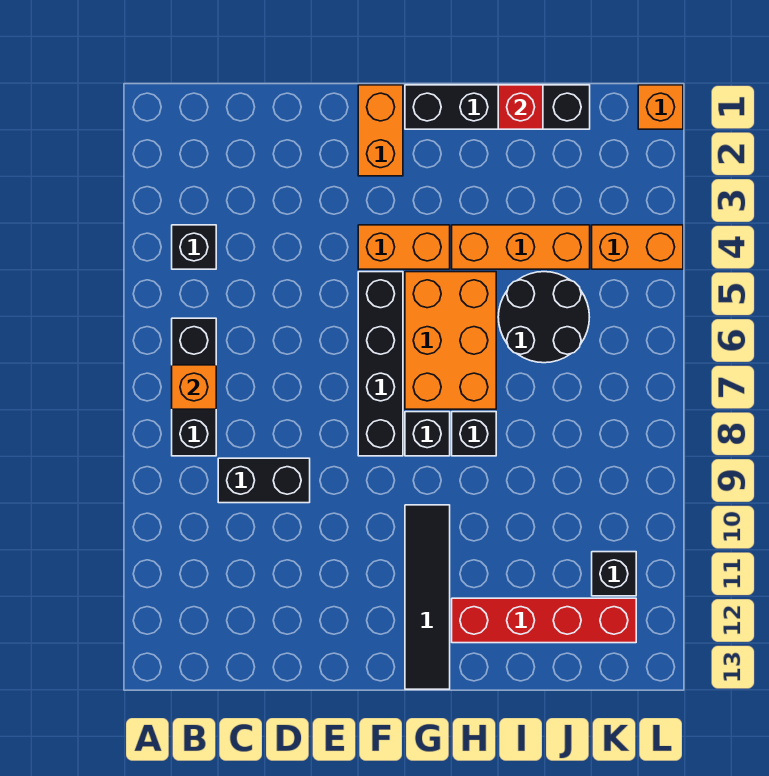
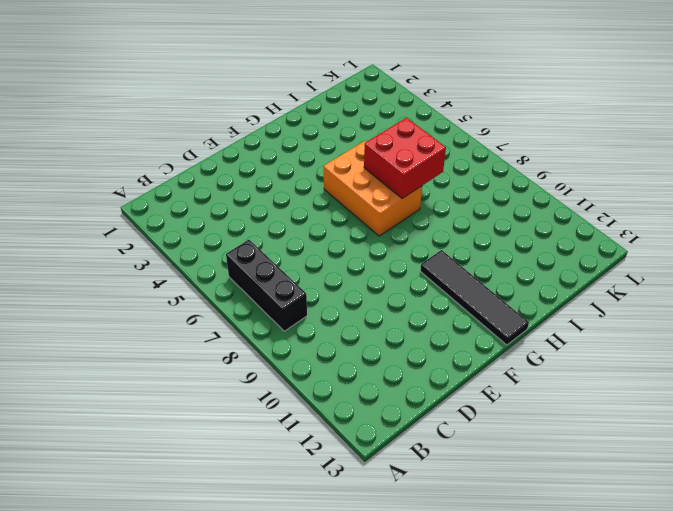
red brick H6:I7 level 2 -> none
none -> black brick B4 level 1
none -> black brick C9:D9 level 1
none -> orange brick F1:F2 level 1

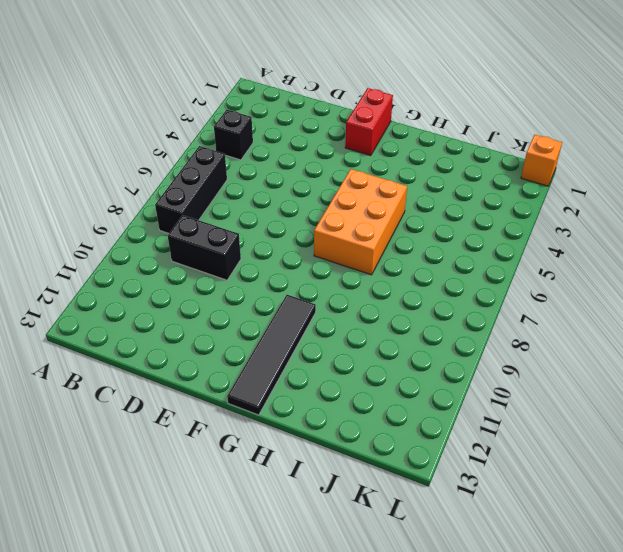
red brick F1:F2 level 1 -> orange brick F1:F2 level 1
none -> orange brick F4:G4 level 1
none -> black brick F5:F8 level 1
none -> black brick G1:J1 level 1

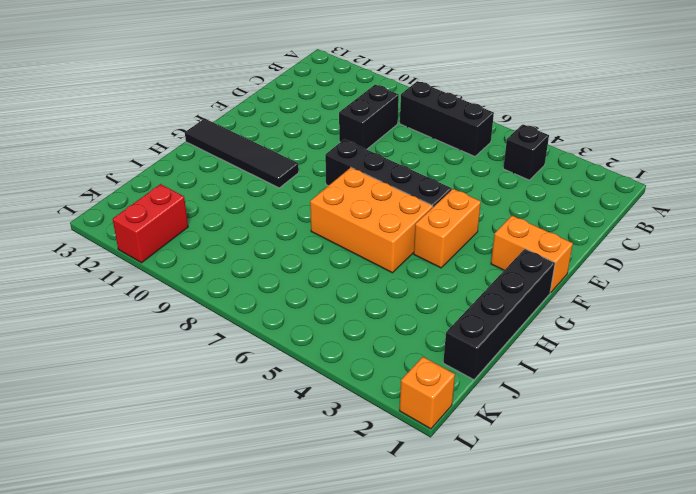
red brick K11:L11 level 1 -> black brick K11 level 1
none -> black brick G8 level 1
none -> orange brick H4:J4 level 1
none -> black brick H8 level 1

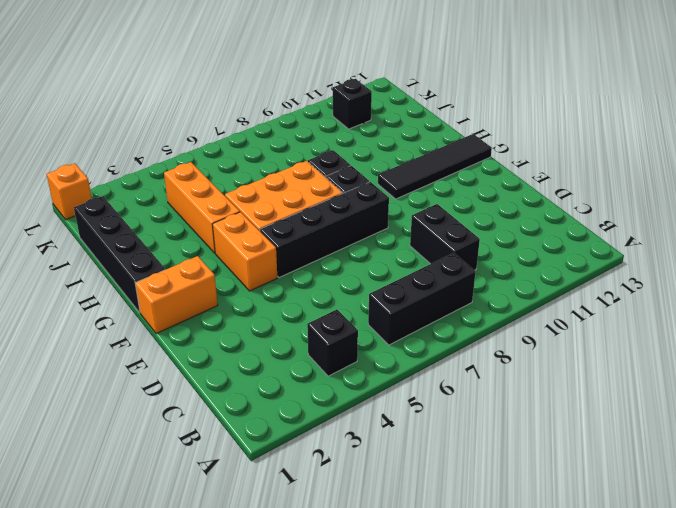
none -> red brick H12:K12 level 1
none -> black round brick I5:J6 level 1
none -> orange brick K4:L4 level 1

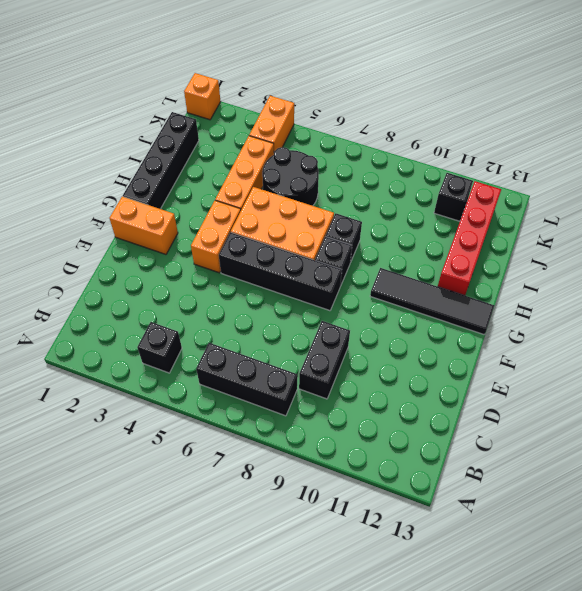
none -> orange brick B7 level 2
none -> red brick I1 level 2

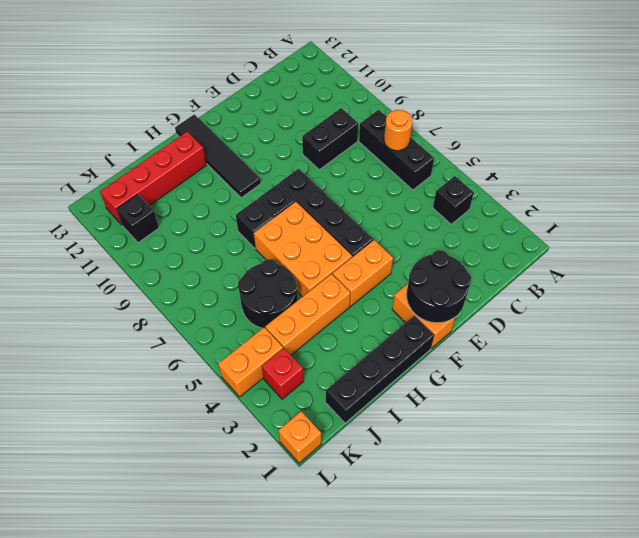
orange round brick B7 level 2 -> orange brick B7 level 2
black round brick E1:F2 level 2 -> none
red brick K3 level 1 -> red brick I1 level 2

